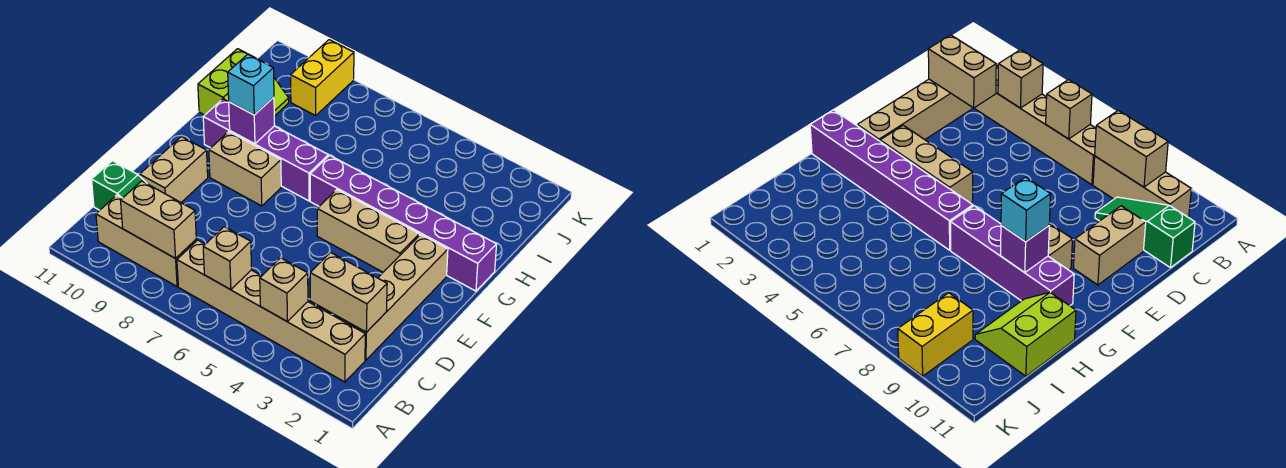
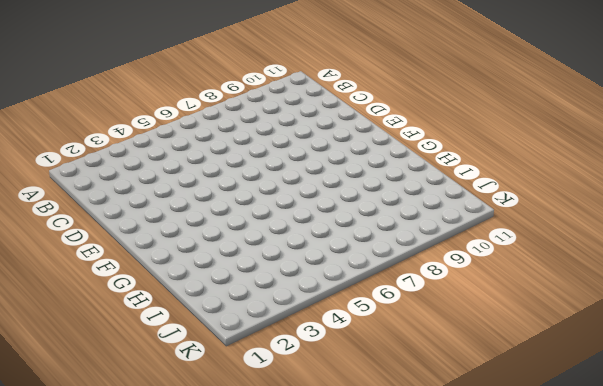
none -> tan brick B2:B7 level 1
none -> tan brick B8:B10 level 1
none -> tan brick C2:F2 level 1

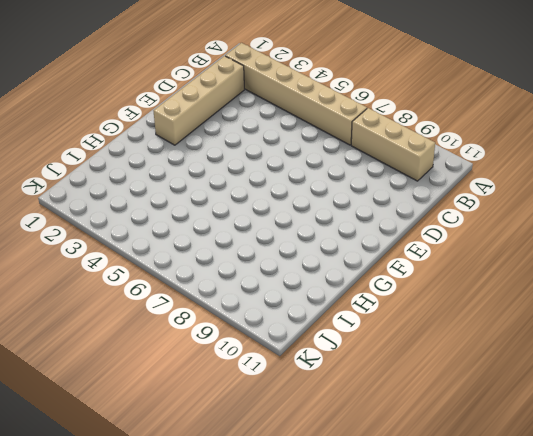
none -> green slope C9:C11 level 1 top 11
none -> tan brick D10:E10 level 1
none -> tan brick F3:F5 level 1

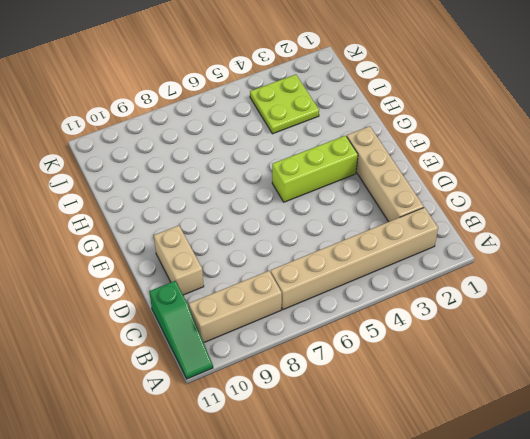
green slope A11:C11 level 1 top C -> green slope C9:C11 level 1 top 11
lime brick F3:F5 level 1 -> tan brick F3:F5 level 1
lime plate I3:J4 level 1 -> none
none -> tan brick F8:F9 level 1
none -> purple brick G1:G6 level 1
none -> purple brick G7:G10 level 1

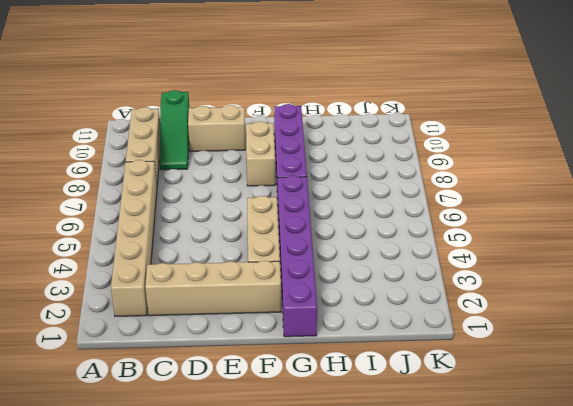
none -> lime slope H10:I11 level 1 top 11
none -> yellow brick J9:K9 level 1
none -> tan brick B4 level 2

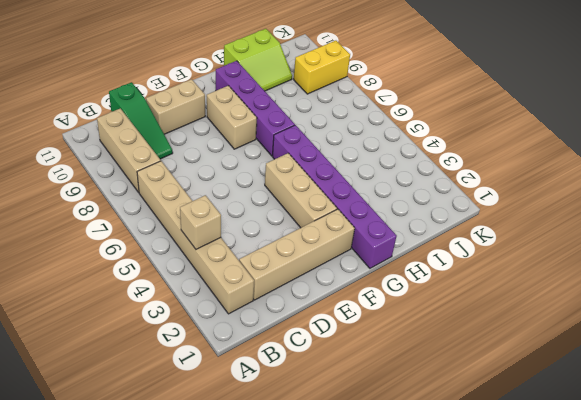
none -> tan brick B6 level 2
none -> tan brick B8:B9 level 2
none -> tan brick C2:C3 level 2

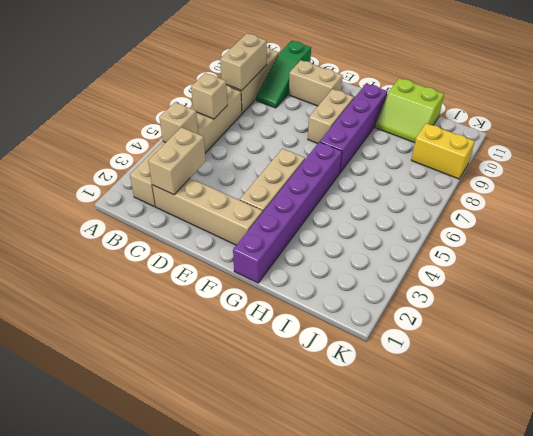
none -> purple brick G9 level 2
none -> cyan brick G9 level 3

